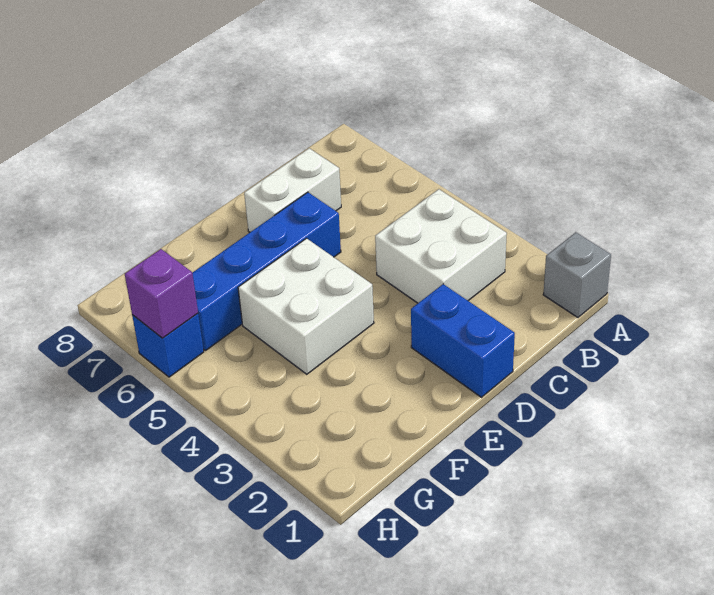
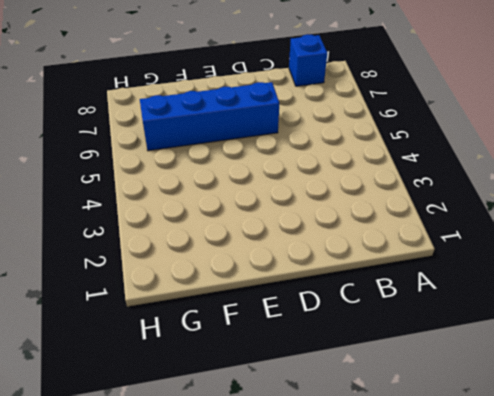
blue brick B8 level 1 -> blue brick H6 level 1
none -> grey brick A1 level 1
none -> white brick B3:C4 level 1

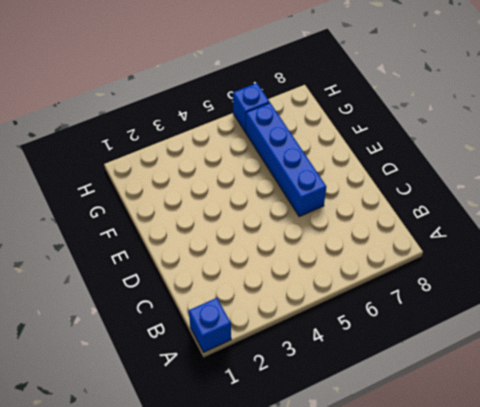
blue brick A1 level 1 -> grey brick A1 level 1
none -> white brick B3:C4 level 1
none -> white brick C7:D7 level 1

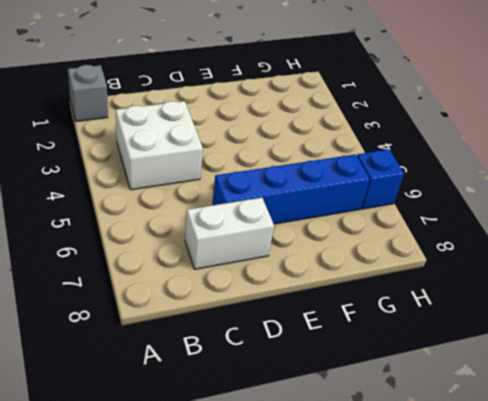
none -> blue brick D1:D2 level 1
none -> white brick E4:F5 level 1

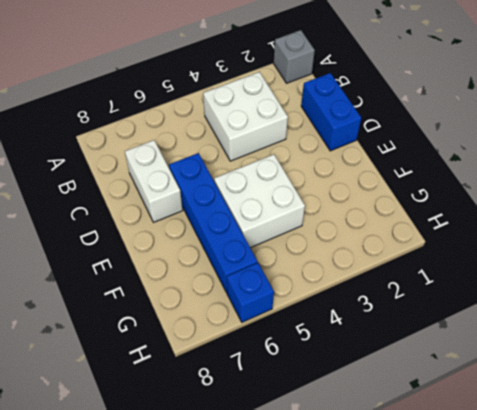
blue brick C1:D1 level 1 -> blue brick D1:D2 level 1
none -> purple brick H6 level 2

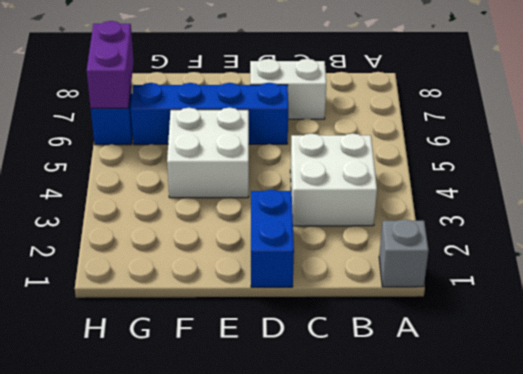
purple brick H6:H7 level 2 -> purple brick H6 level 2

